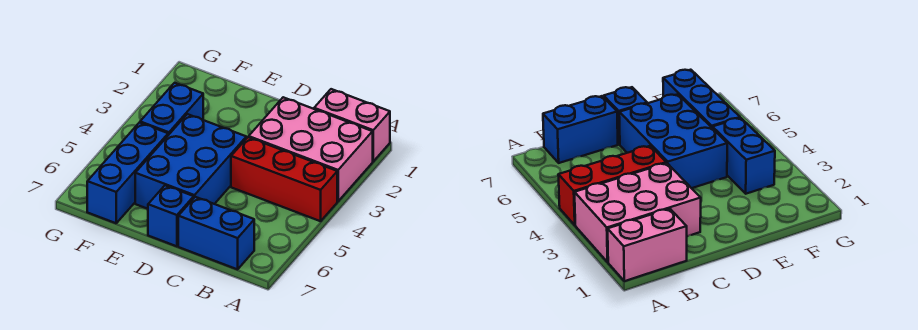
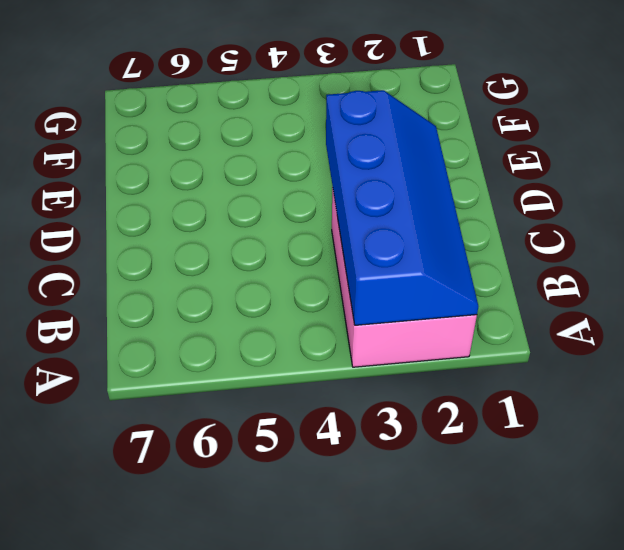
blue slope A2:D3 level 2 top 3 -> none
none -> pink brick A1:B1 level 1
none -> red brick A4:C4 level 1

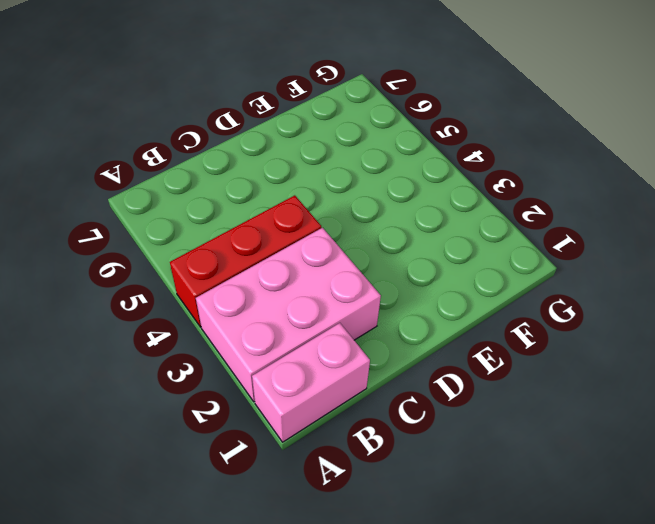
none -> blue brick B7:C7 level 1
none -> blue brick D4:E6 level 1

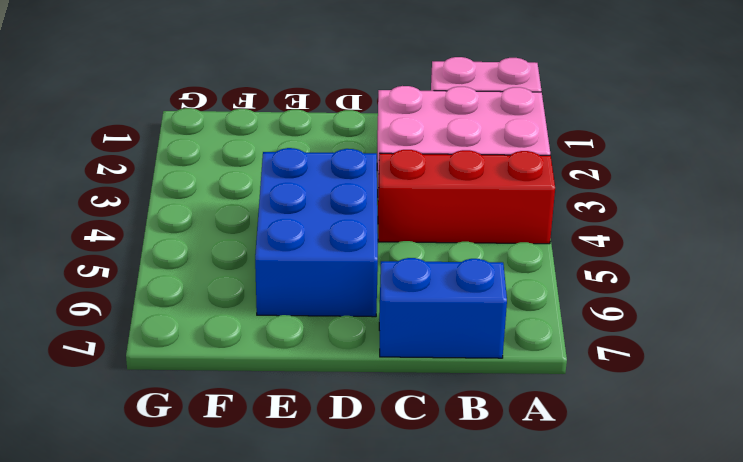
none -> blue brick D7 level 1
none -> blue brick F3:F4 level 1

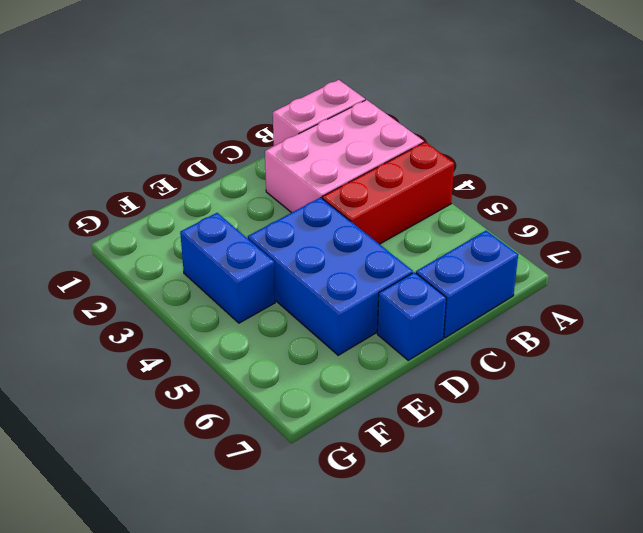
none -> blue brick F5:F7 level 1

